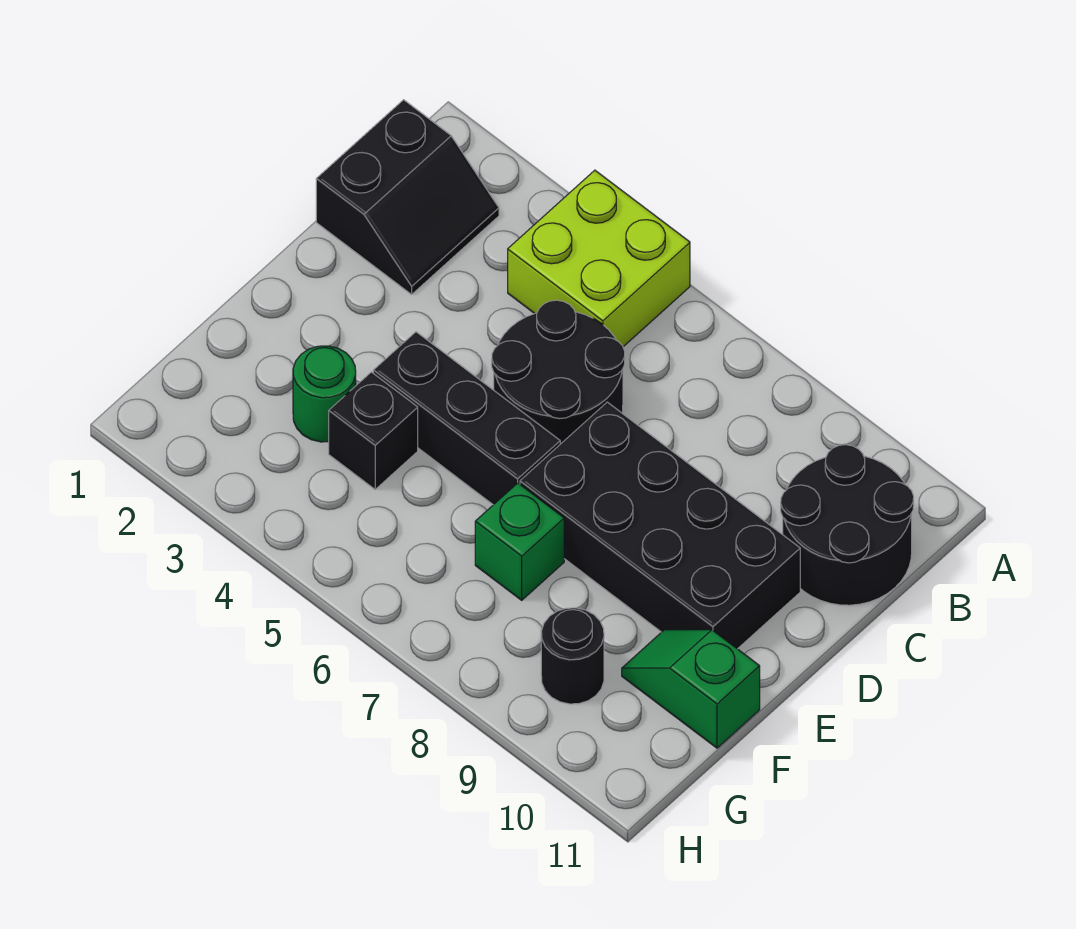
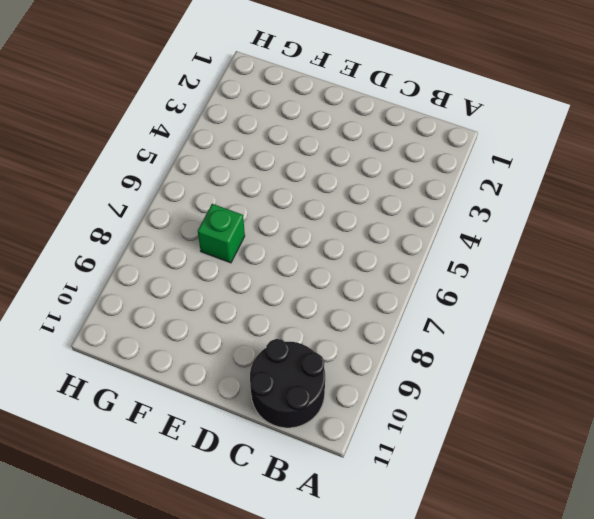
none -> lime brick A4:B5 level 1
none -> black slope B1:C2 level 1 top 1

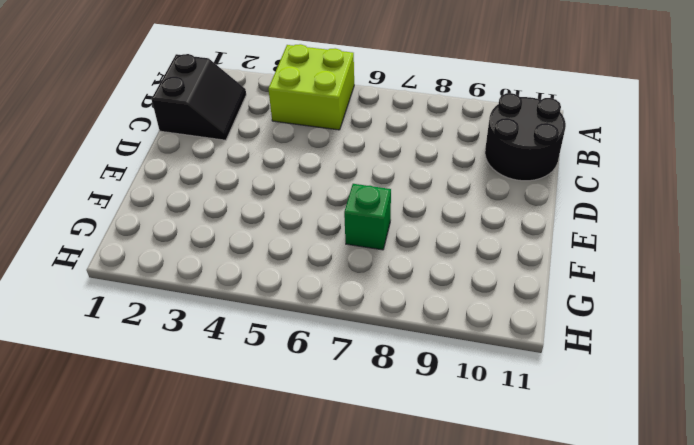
none -> black round brick C5:D6 level 1
none -> black brick D7:E10 level 1

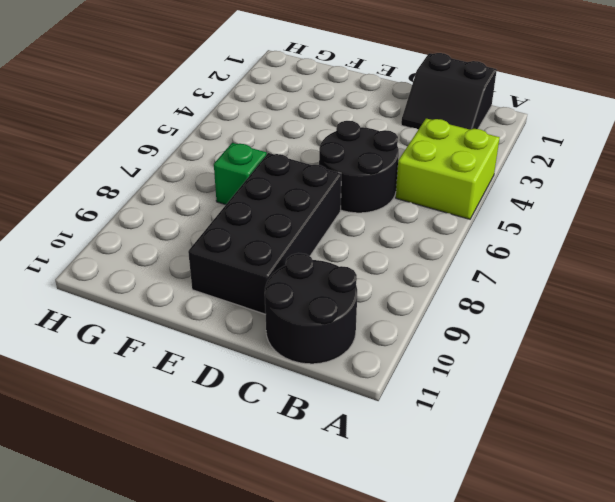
none -> black brick E4:E6 level 1
none -> green round brick F3 level 1

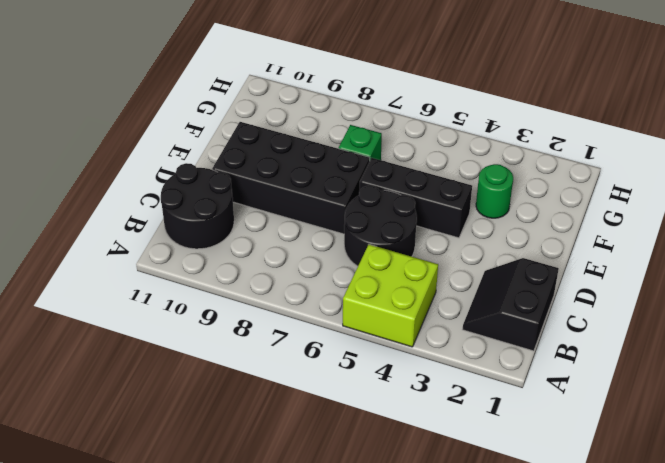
none -> black brick F4 level 1
none -> green slope F10:F11 level 1 top 11

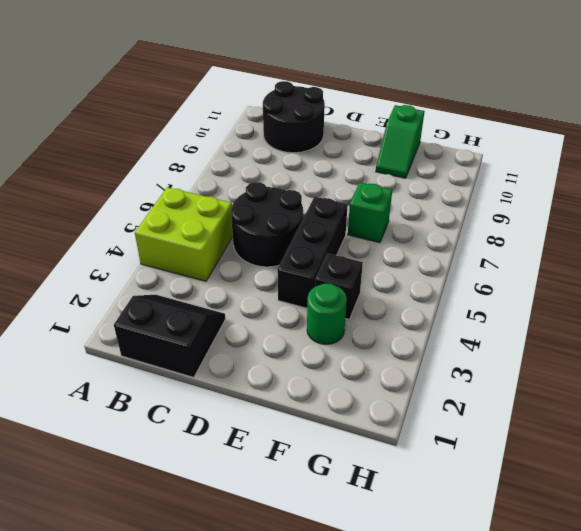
none -> black brick D7:E10 level 1
none -> black round brick G9 level 1

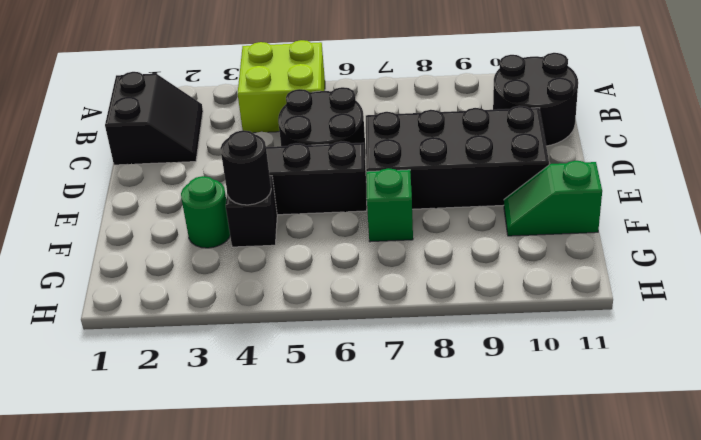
black round brick F4 level 2 -> black round brick G9 level 1

